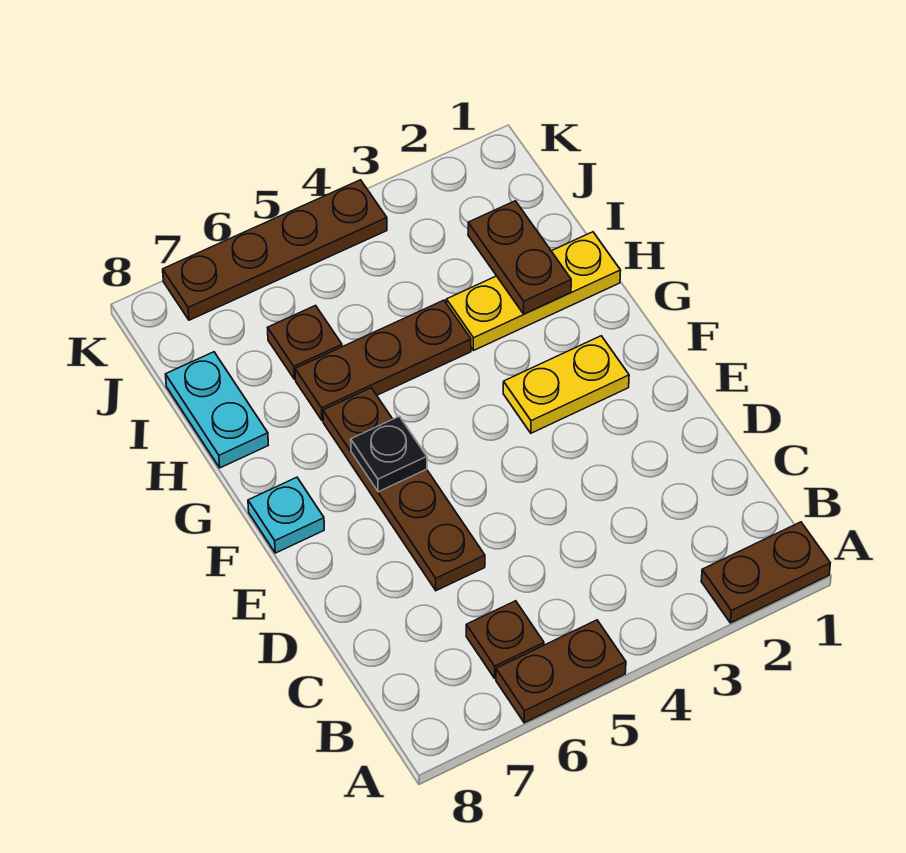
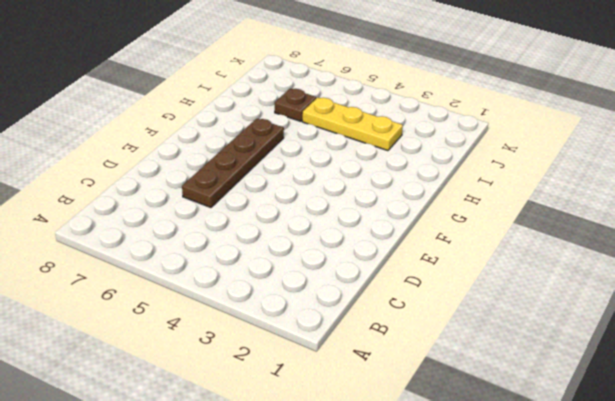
yellow plate I3:I5 level 1 -> yellow plate H1:H3 level 1
none -> brown plate A1:A2 level 1
none -> brown plate A5:A6 level 1
none -> brown plate B6 level 1

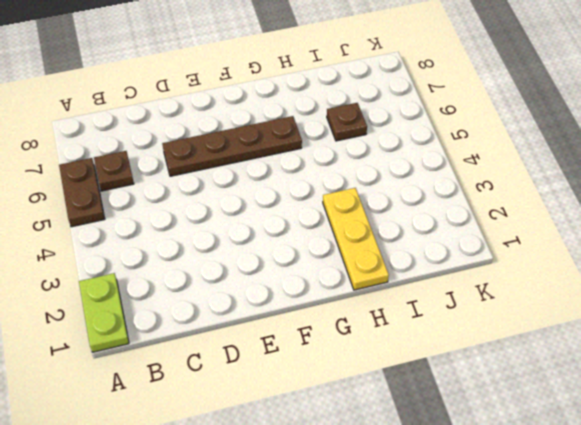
lime plate A1:A2 level 1 -> brown plate A1:A2 level 1
none -> yellow plate F2:F3 level 1
none -> cyan plate F8 level 1
none -> brown plate H4:H6 level 1

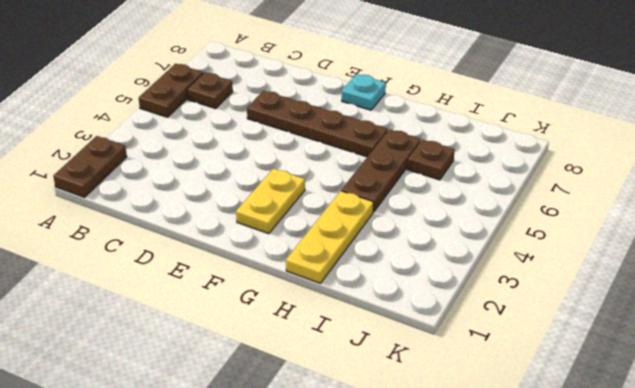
none -> cyan plate H8:I8 level 1
none -> brown plate K4:K7 level 1
none -> black plate F6 level 2

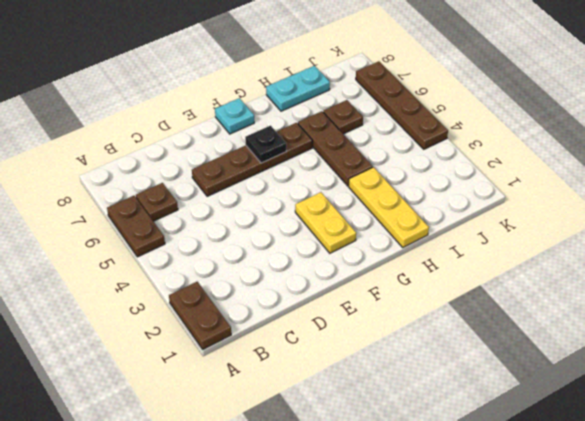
none -> brown plate H2:I2 level 2

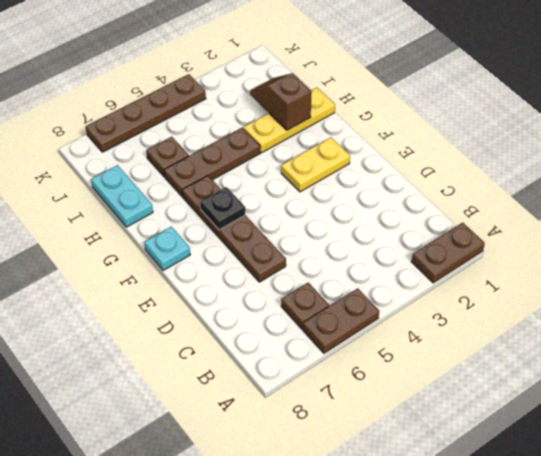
brown slope H2:I2 level 2 top H -> brown plate H2:I2 level 2

